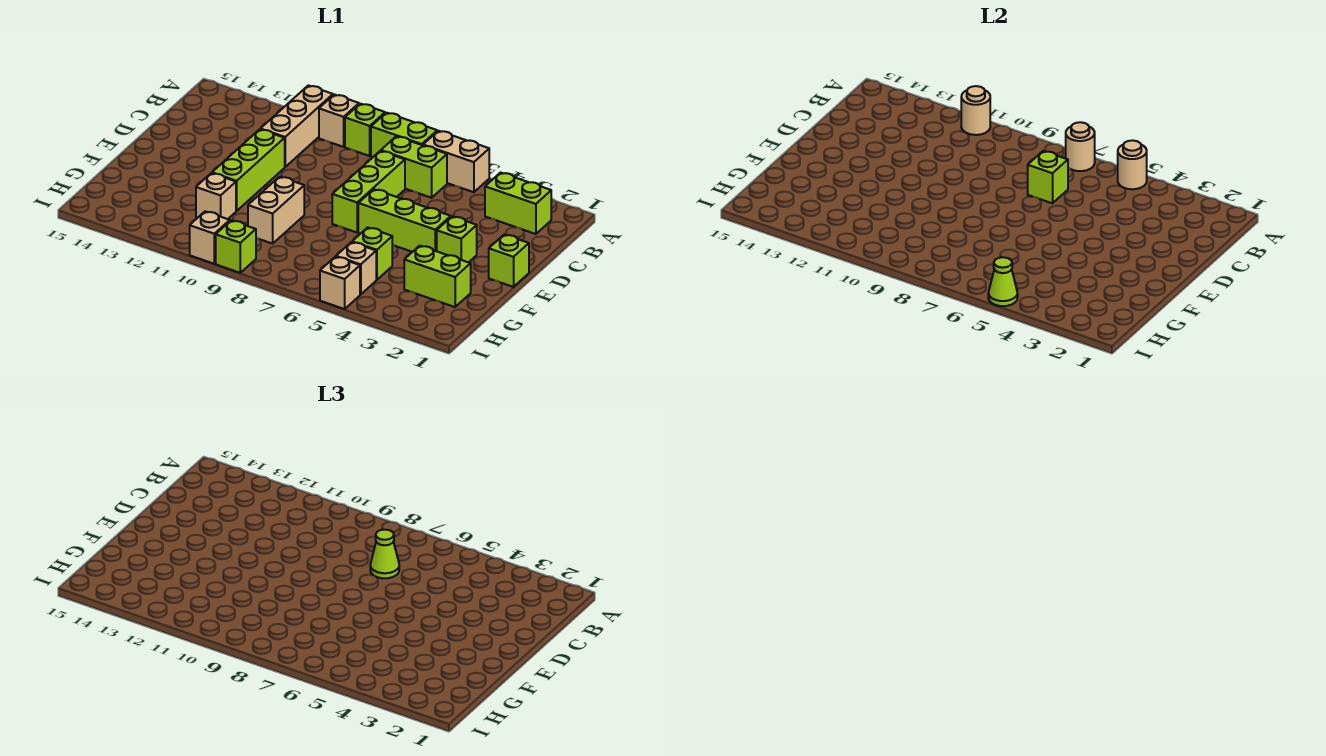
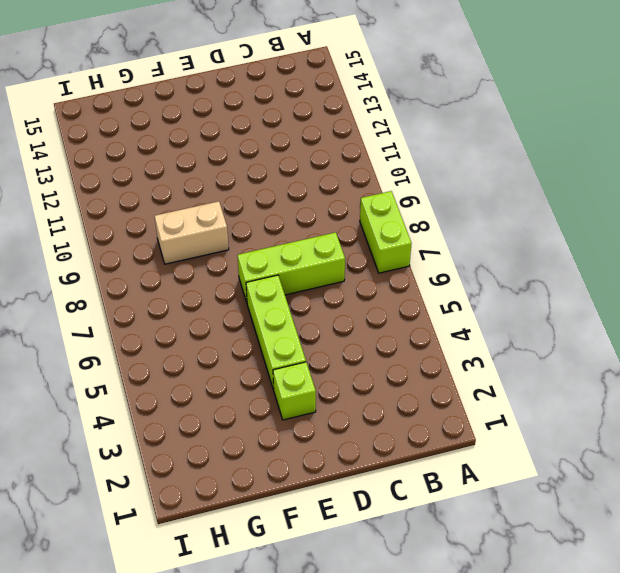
none -> tan brick A5:A6 level 1
none -> lime brick A9 level 1
none -> tan brick A10 level 1

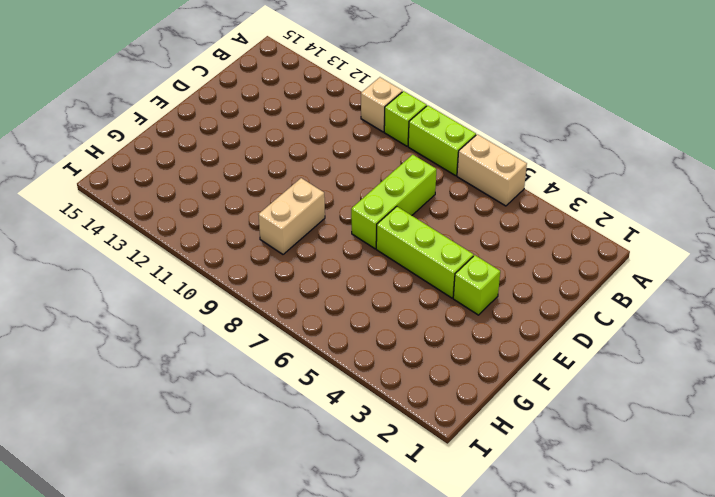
none -> tan brick A11:C11 level 1
none -> lime brick B2:B3 level 1
none -> lime brick B6:B7 level 1

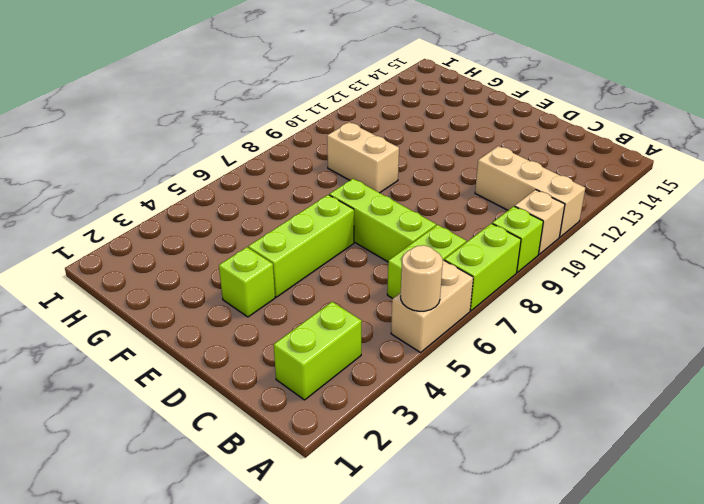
none -> lime brick D11:F11 level 1
none -> lime brick E1 level 1
none -> lime brick G2:G3 level 1

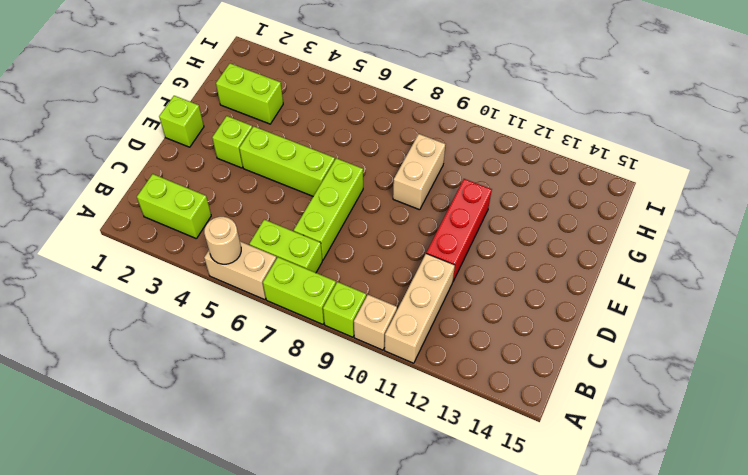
red brick D11:F11 level 1 -> lime brick D11:F11 level 1
none -> lime brick G5 level 1
none -> tan brick G11 level 1
none -> tan brick H5 level 1

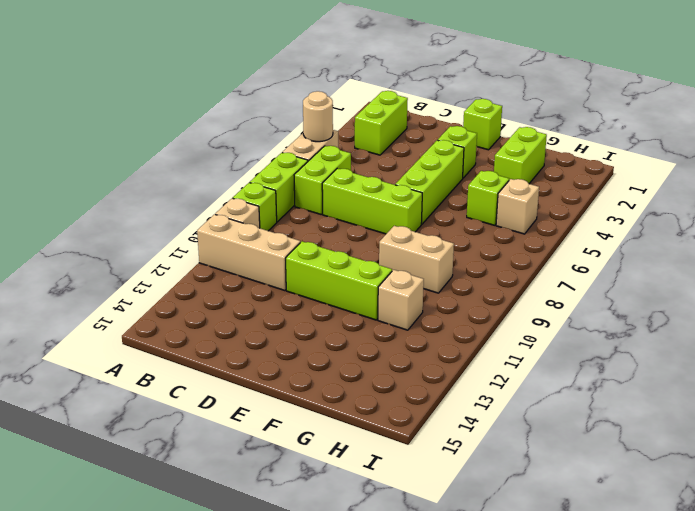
none -> tan brick I5 level 1
none -> lime brick I9 level 1
none -> tan brick I10 level 1

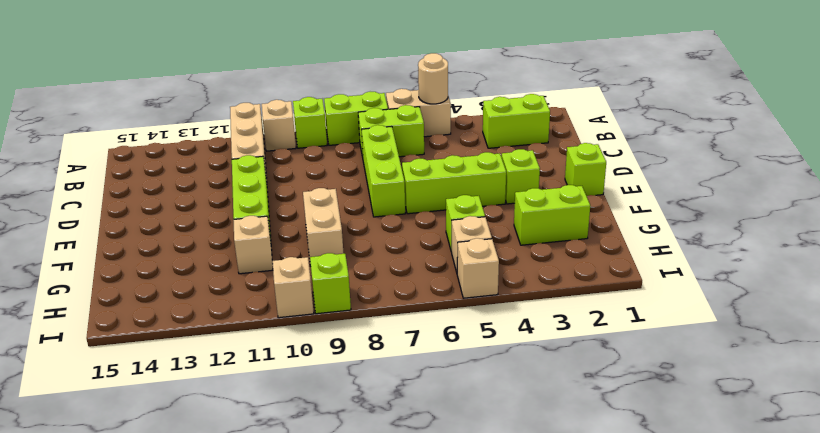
none -> tan round brick A7 level 2
none -> tan round brick A11 level 2
none -> lime brick C7 level 2

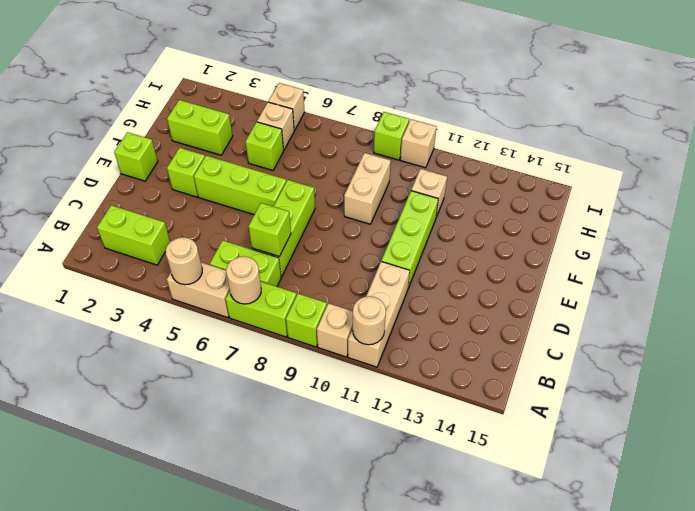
none -> lime cone I5 level 2
none -> lime cone C7 level 3

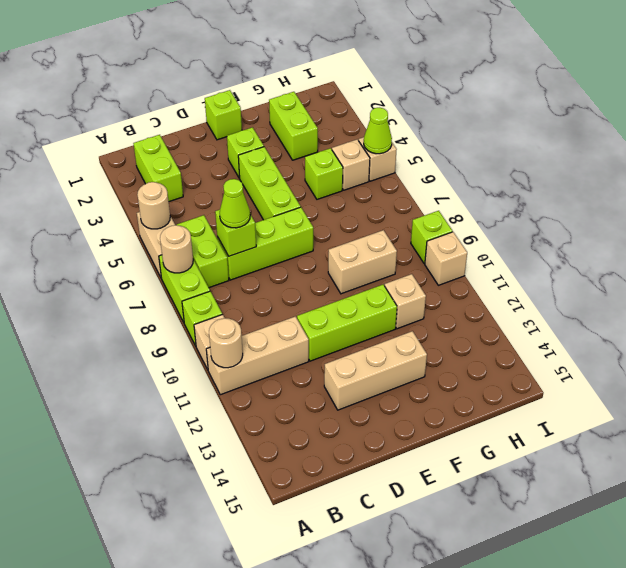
tan brick D13:F13 level 1 -> none

